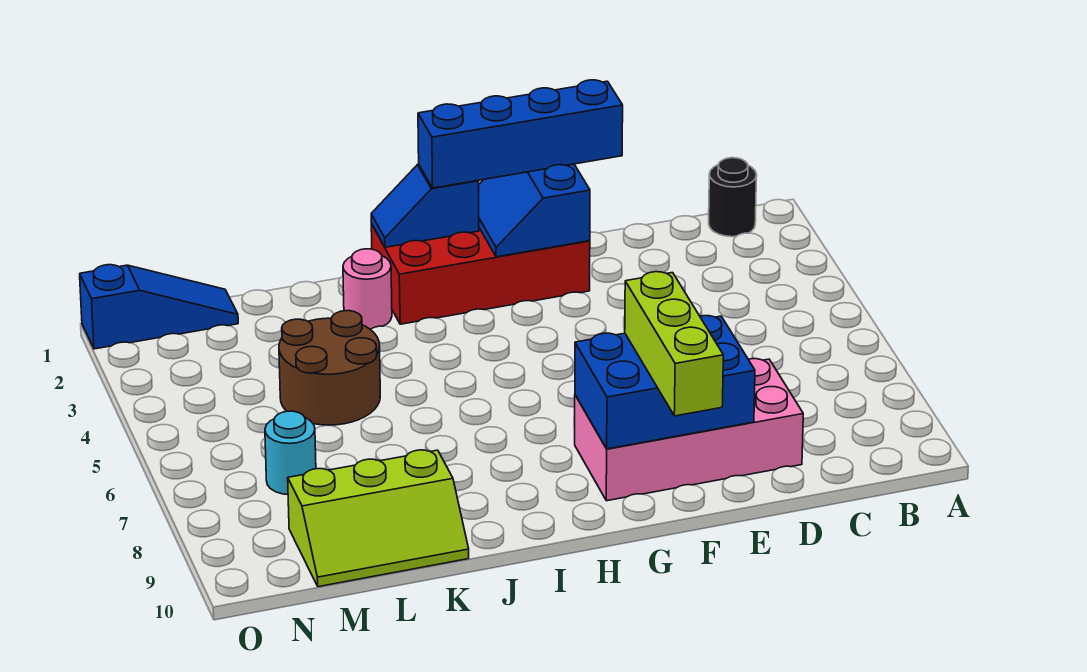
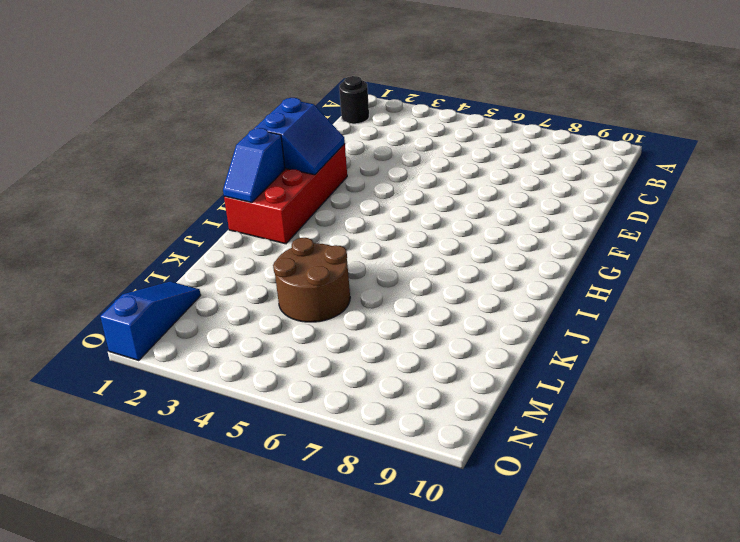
blue slope F1:G2 level 2 top 1 -> blue slope F1:G2 level 2 top F
none -> pink brick D8:G9 level 1
none -> pink round brick J2 level 1
none -> lime slope K9:M10 level 1 top 9

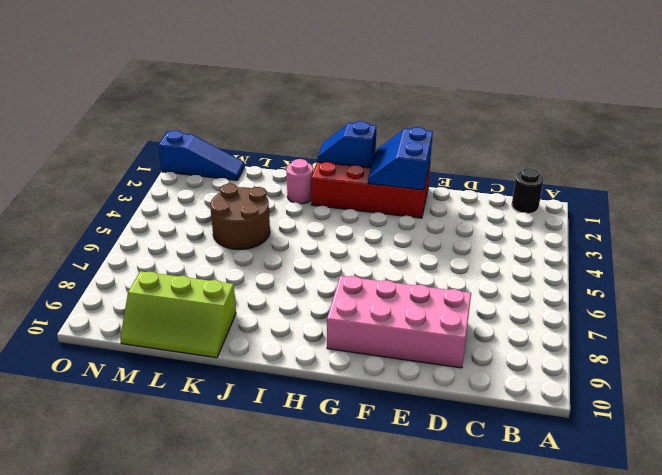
none -> cyan round brick M7 level 1
none -> blue brick E8:G9 level 2
none -> blue brick E1:H1 level 3

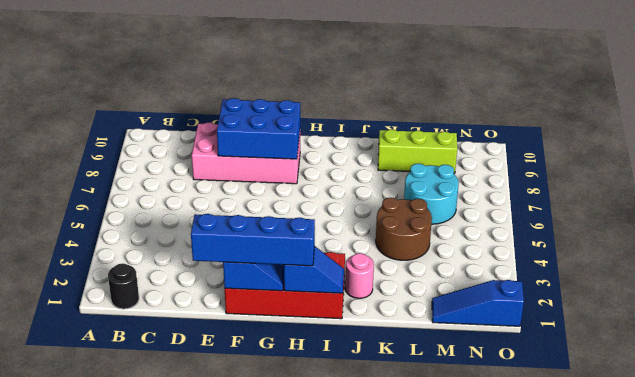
cyan round brick L6:M7 level 1 -> cyan round brick M7 level 1
none -> lime brick F8:F10 level 3

